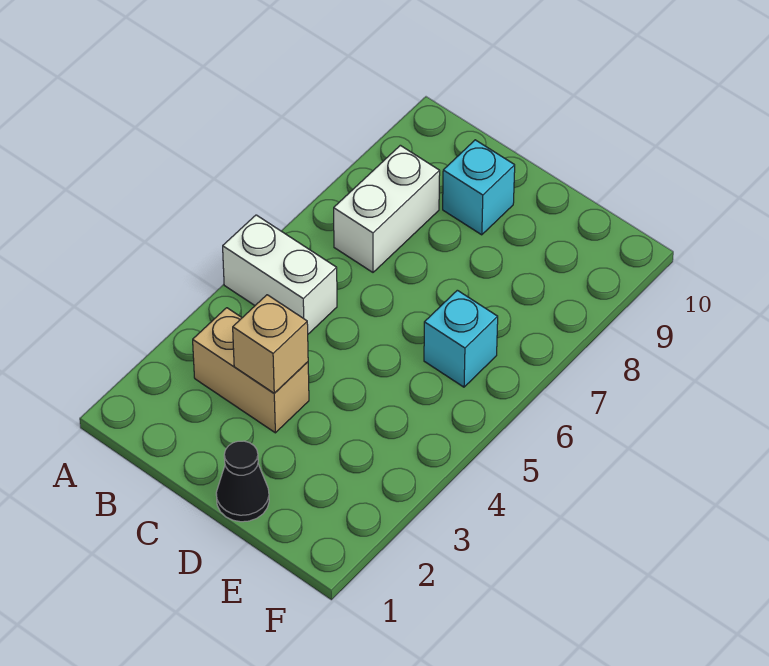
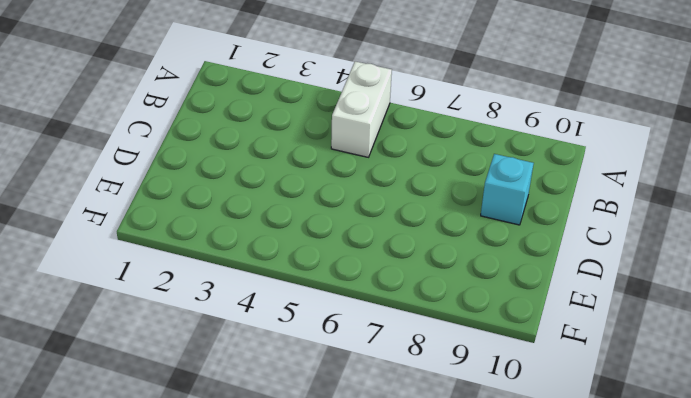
none -> tan brick B3:C3 level 1
none -> white brick B7:B8 level 1

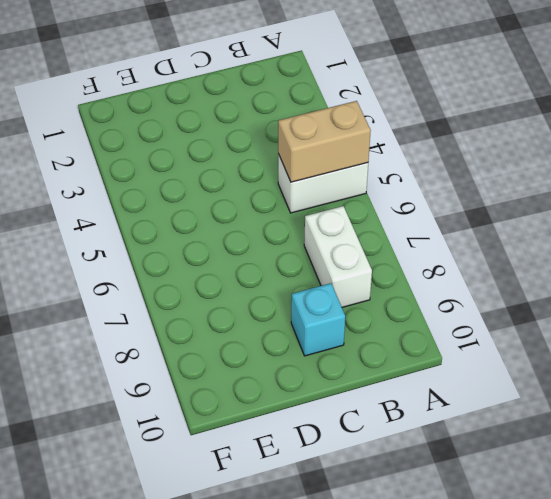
tan brick A5:B5 level 2 -> tan brick B3:C3 level 1
none -> black cone D1 level 1
none -> cyan brick E6 level 1

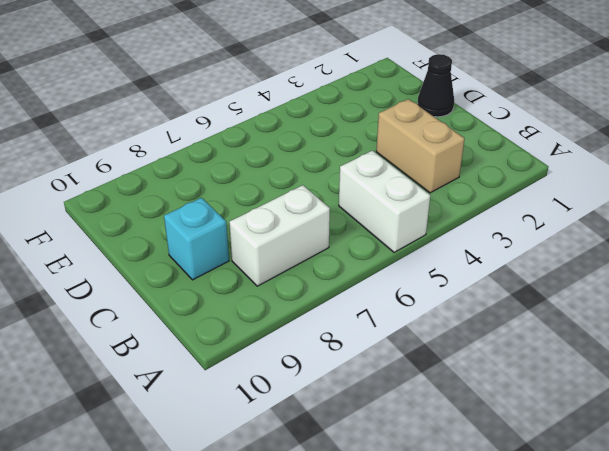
none -> cyan brick E6 level 1
none -> tan brick C3 level 2

